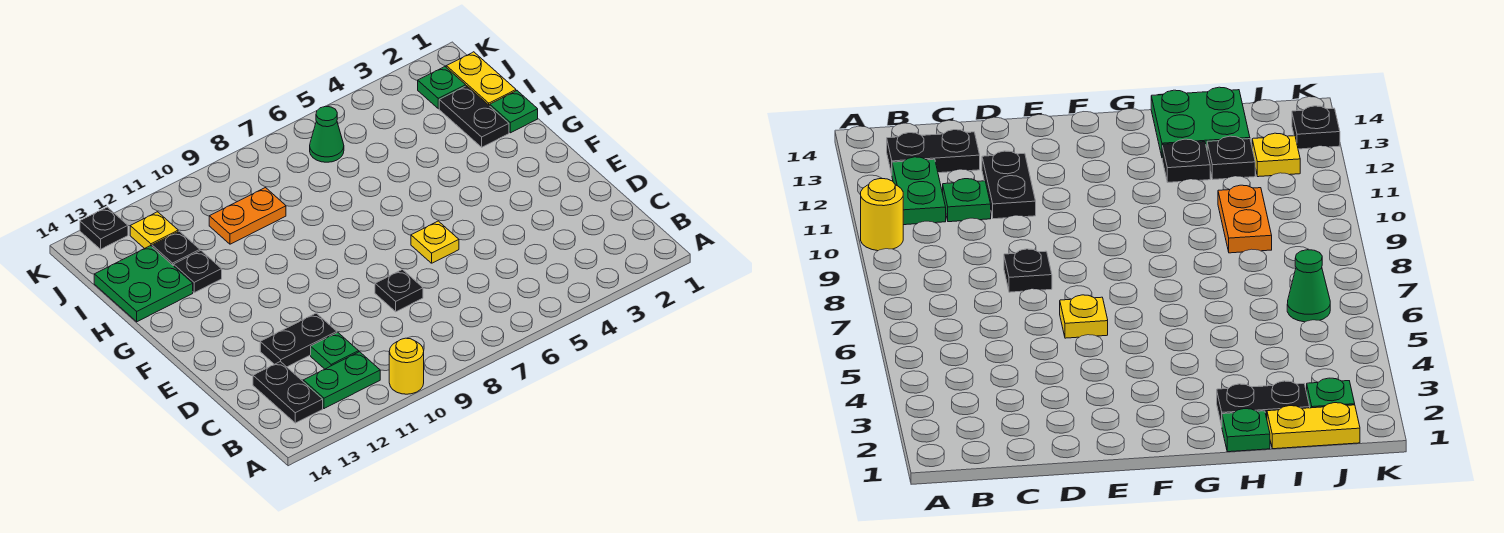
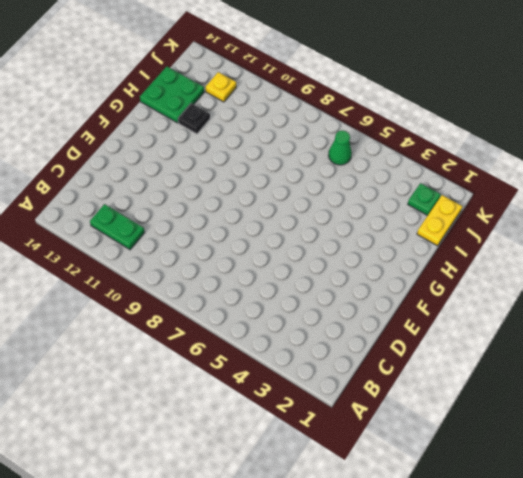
none -> yellow round brick A10 level 1
none -> black plate B13:C13 level 1
none -> green plate C11 level 1

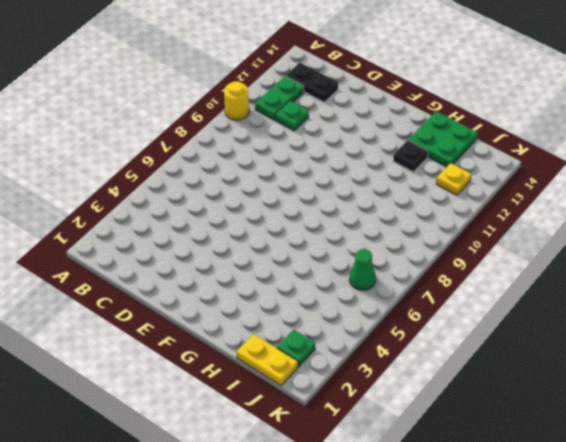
none -> black plate D8 level 1
none -> black plate D11:D12 level 1
none -> yellow plate E6 level 1

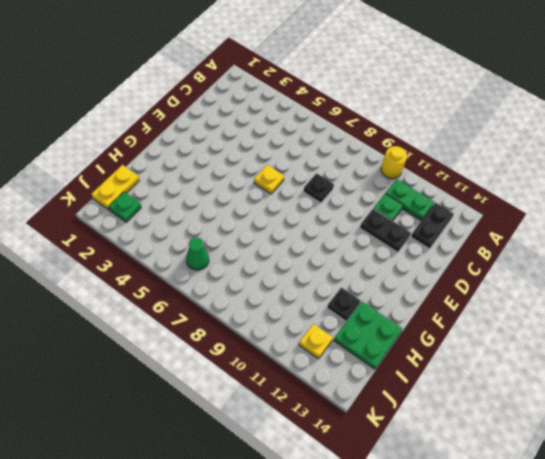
none -> green plate H1 level 1
none -> black plate H2:I2 level 1
none -> orange plate I9:I10 level 1

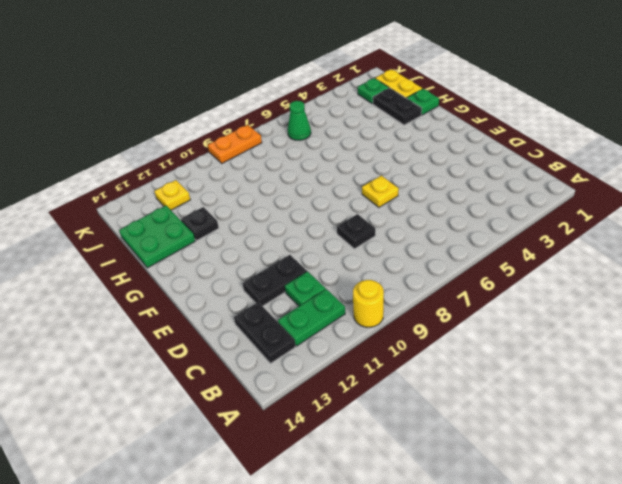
orange plate K8:K9 level 1 -> orange plate I9:I10 level 1
none -> black plate I12 level 1
none -> black plate K13 level 1

